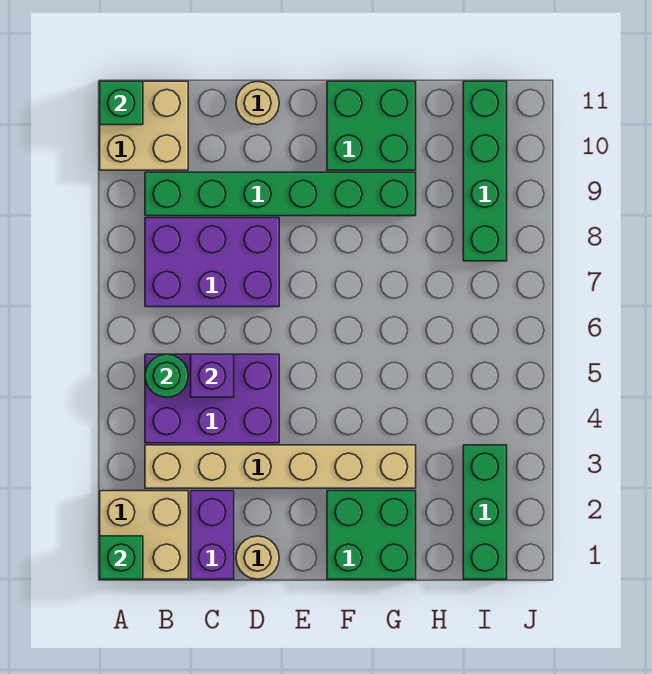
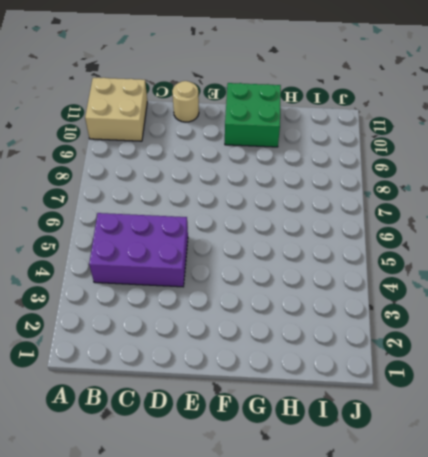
none -> tan brick A1:B2 level 1
none -> tan brick B3:G3 level 1
none -> purple brick B7:D8 level 1

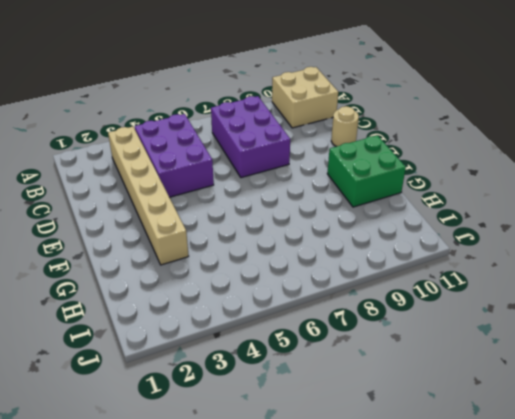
none -> tan brick A1:B2 level 1
none -> green brick B9:G9 level 1
none -> purple brick C1:C2 level 1

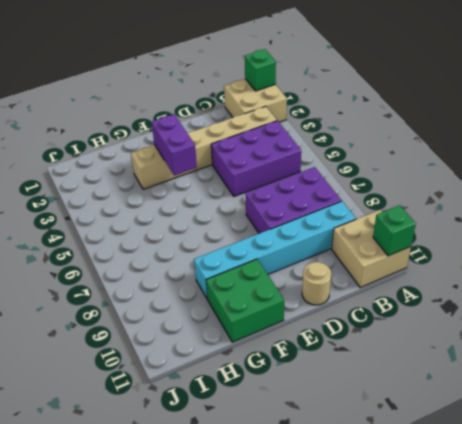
cyan brick B9:G9 level 1 -> green brick B9:G9 level 1
purple brick F3:F4 level 2 -> purple brick C1:C2 level 1
none -> tan round brick D1 level 1
none -> green brick F1:G2 level 1
none -> green brick I1:I3 level 1

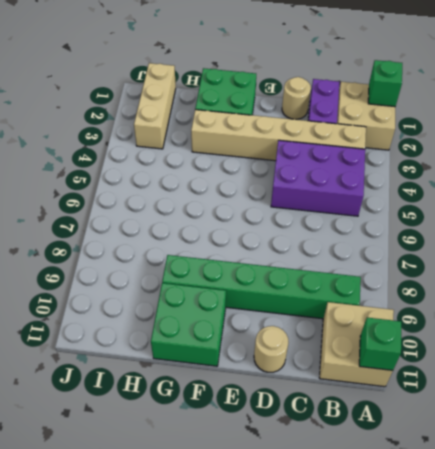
tan brick I1:I3 level 1 -> green brick I1:I3 level 1
none -> purple brick B7:D8 level 1
none -> green brick I8:I11 level 1
none -> green round brick B5 level 2

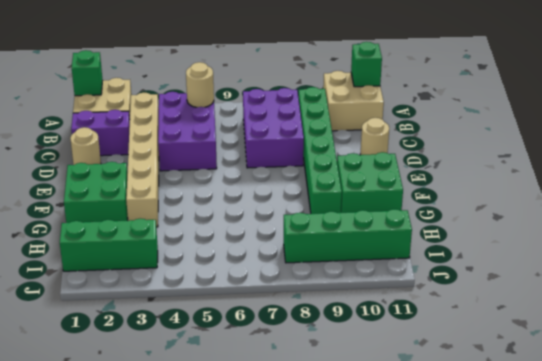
tan round brick B5 level 2 -> green round brick B5 level 2
none -> purple brick C5 level 2

